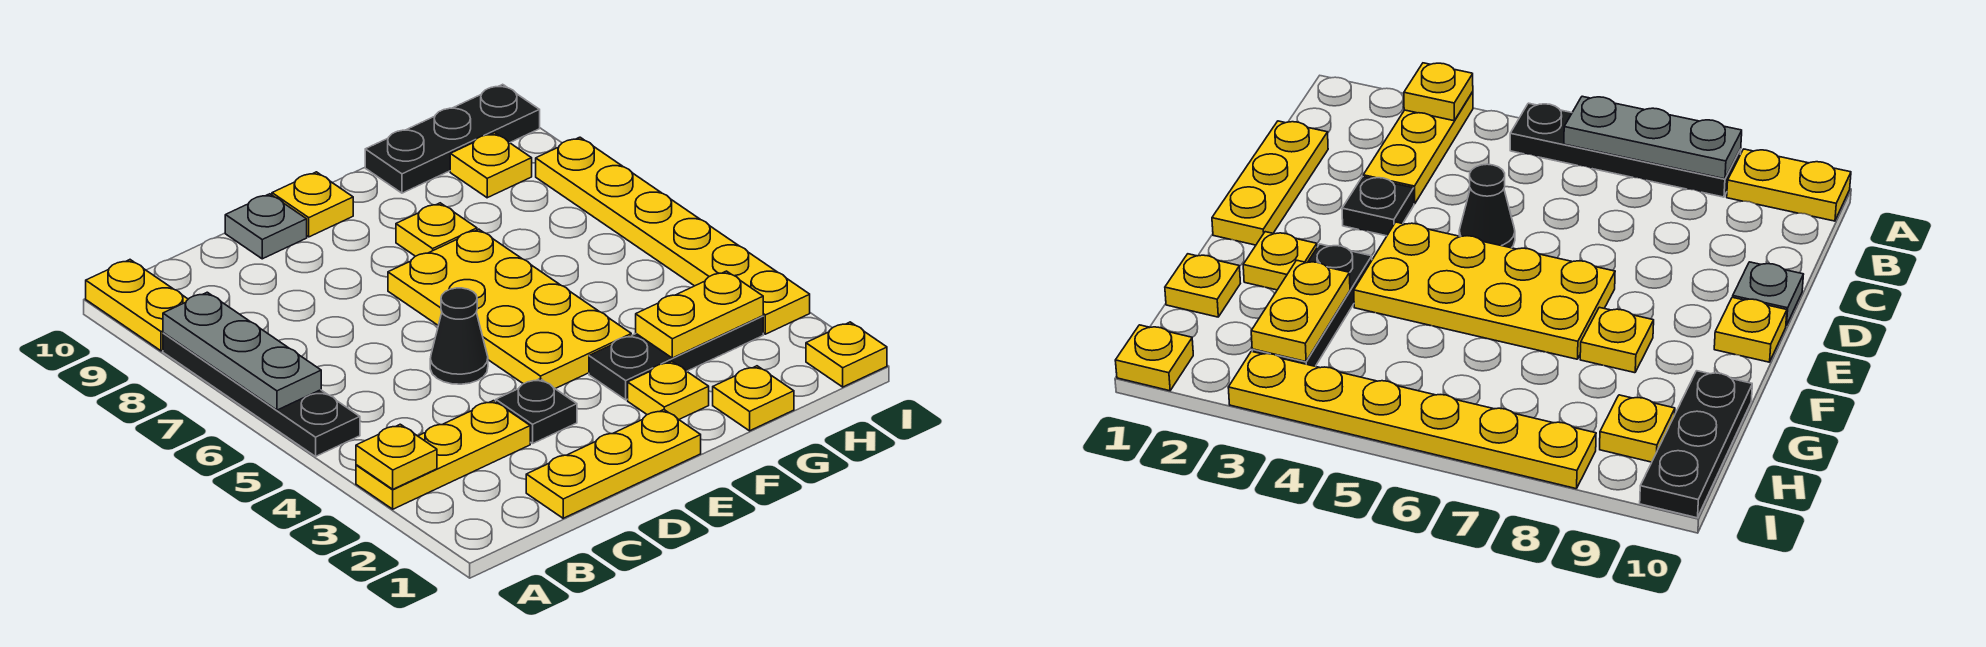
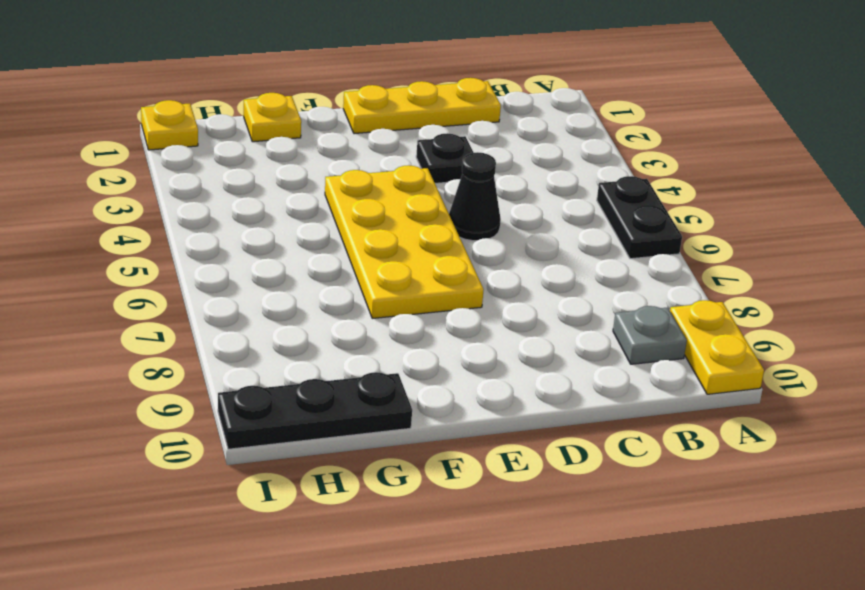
black plate A5:A6 level 1 -> black plate A5:A8 level 1
grey plate B9 level 1 -> grey plate D10 level 1
none -> yellow plate A3:C3 level 1
none -> yellow plate E10 level 1
none -> yellow plate F2 level 1

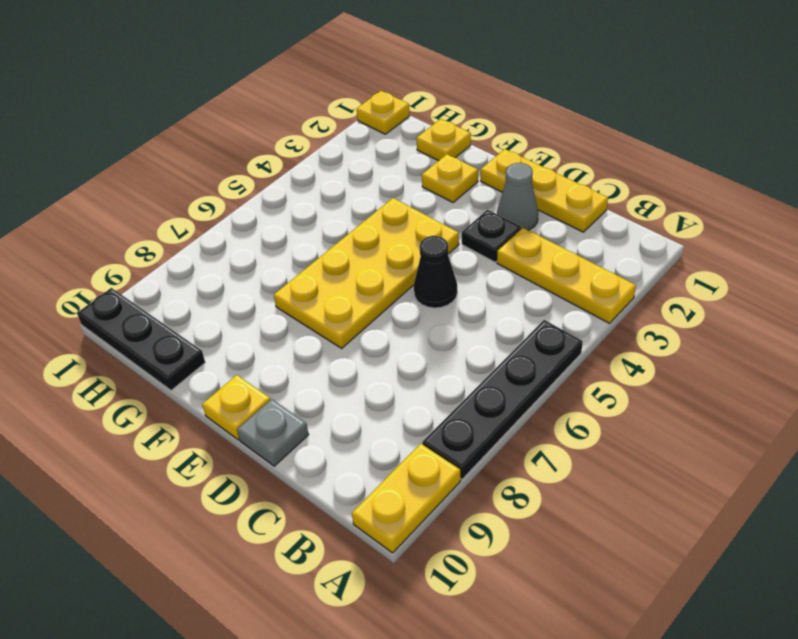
grey cone D2 level 1 -> none
none -> black plate F3:H3 level 1
none -> yellow plate F8 level 1
none -> yellow plate H9 level 1

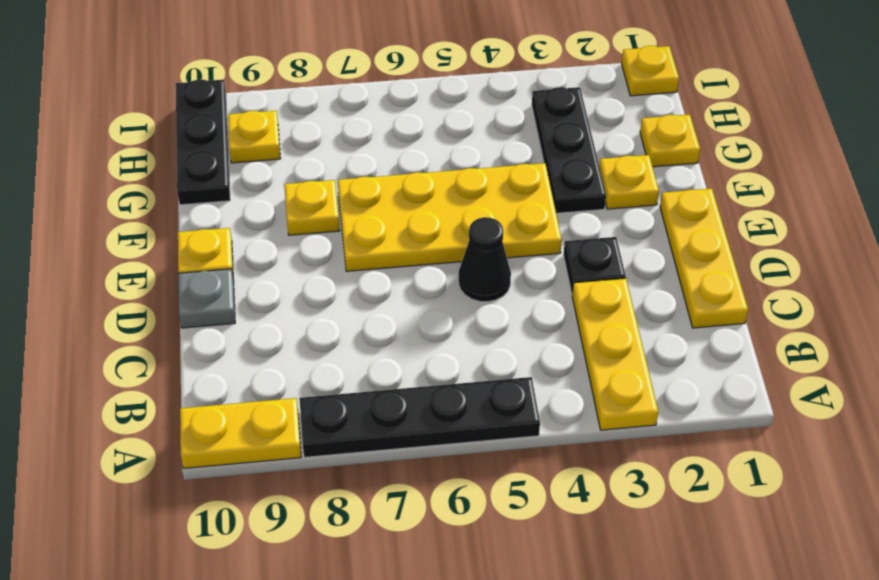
none -> yellow plate I3:I8 level 1
none -> yellow plate A3 level 2
none -> grey plate A6:A8 level 2

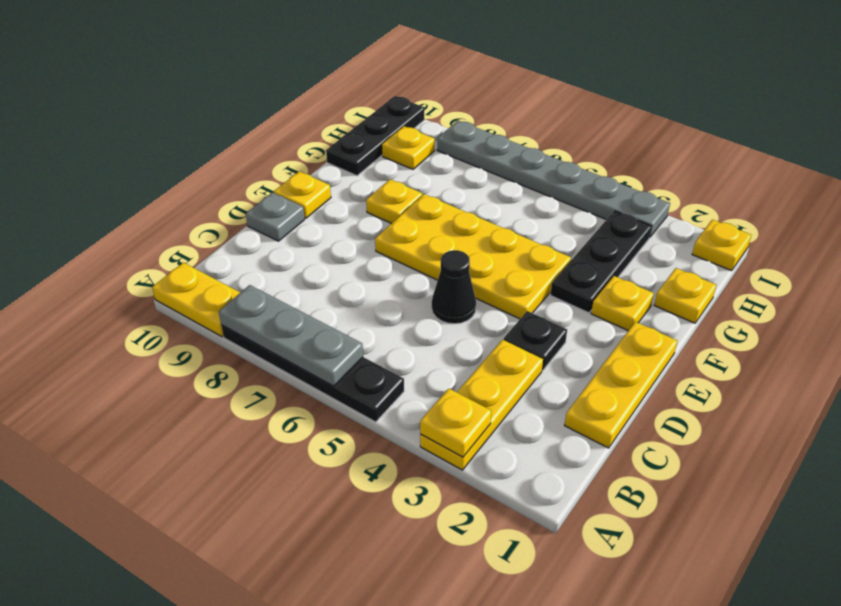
grey plate I3:I8 level 1 -> yellow plate I3:I8 level 1
none -> yellow plate G3:H3 level 2

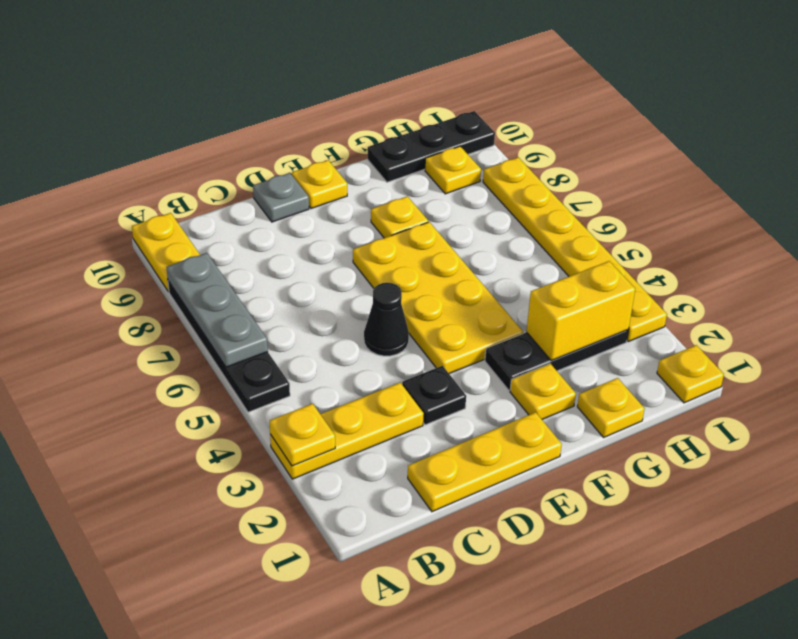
yellow brick G3:H3 level 2 -> yellow plate G3:H3 level 2

